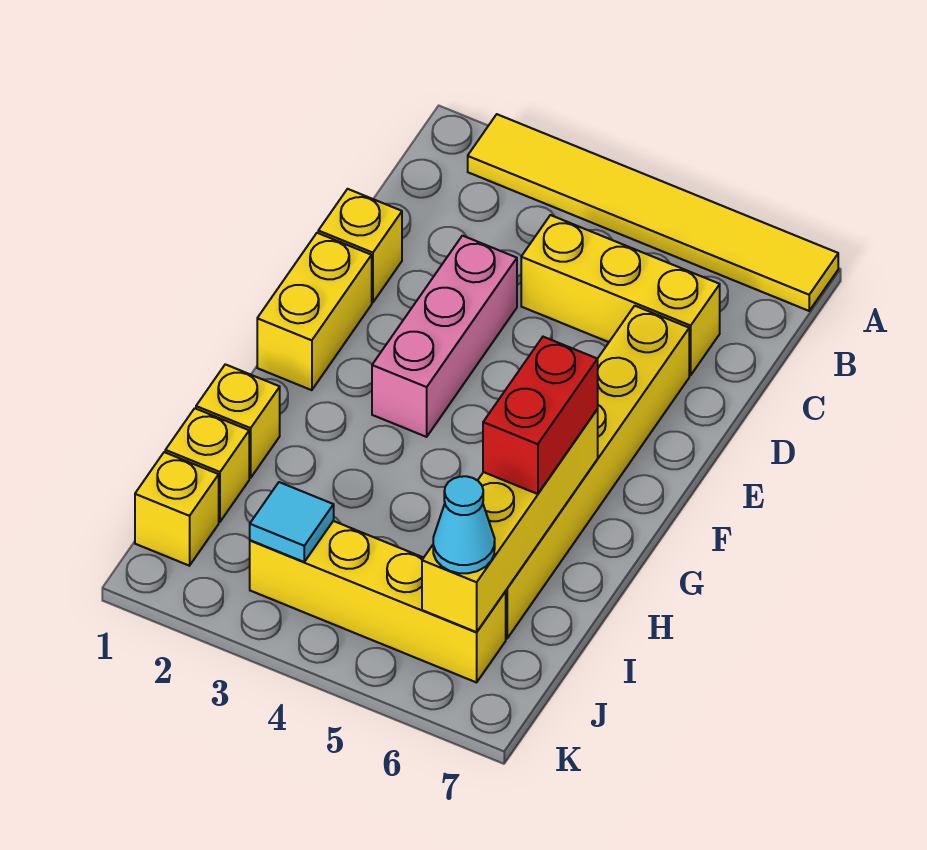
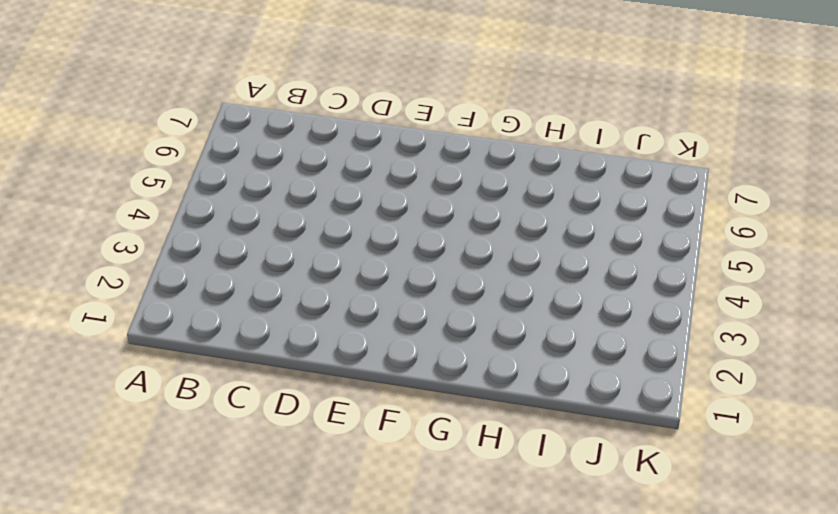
none -> yellow tile A2:A7 level 1
none -> yellow brick C4:C6 level 1
none -> yellow brick D1 level 1

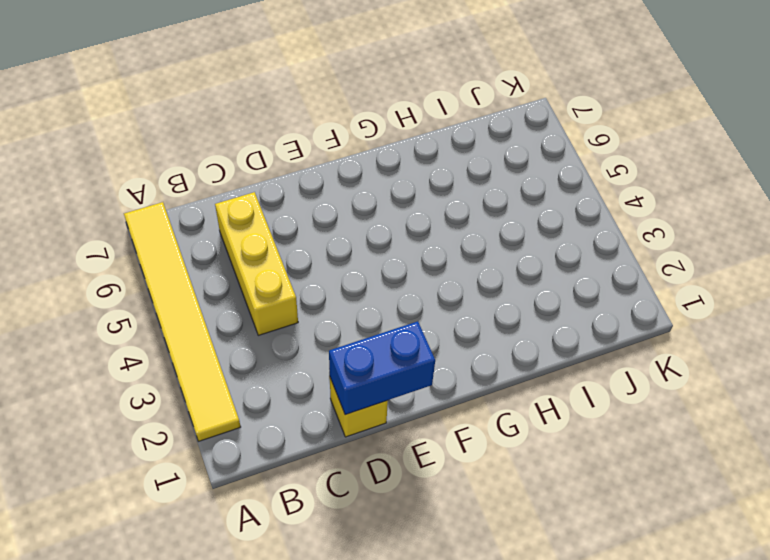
blue brick D1:E1 level 2 -> none
none -> pink brick D3:F3 level 1
none -> yellow brick D6:I6 level 1
none -> yellow brick E1:F1 level 1

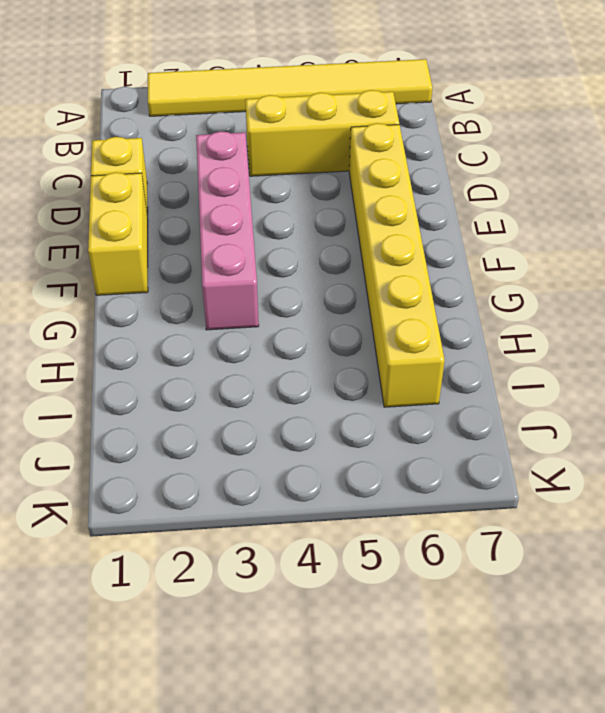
pink brick D3:G3 level 1 -> pink brick D3:F3 level 1
none -> yellow brick H1 level 1
none -> yellow brick I1 level 1
none -> yellow brick J1 level 1

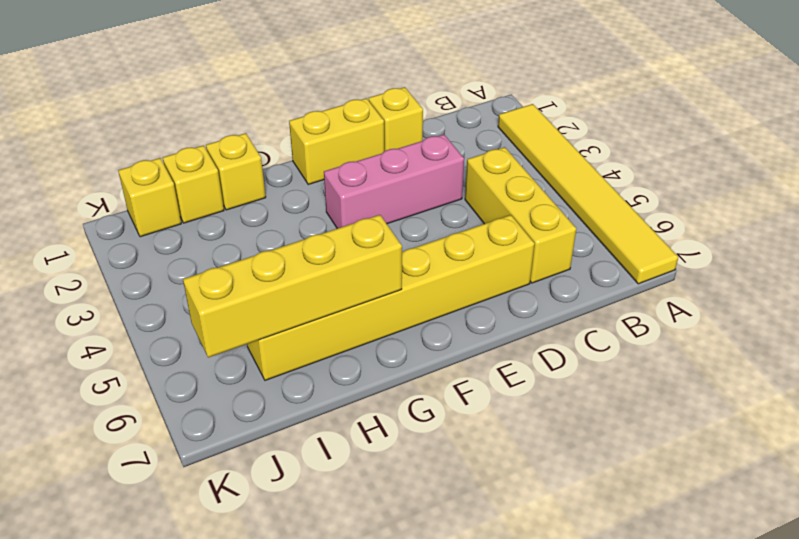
none -> yellow brick J3:J6 level 1
none -> cyan tile J3 level 2
none -> red brick G6:H6 level 3

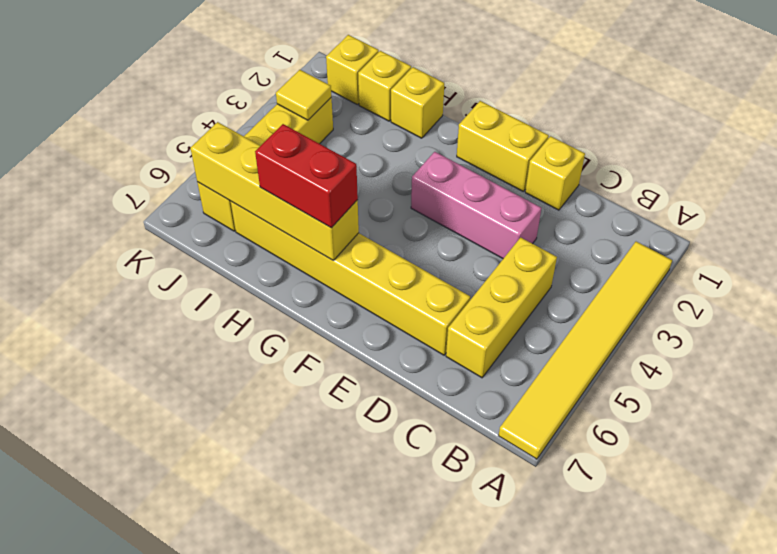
yellow tile J3 level 2 -> cyan tile J3 level 2
none -> cyan cone J6 level 3

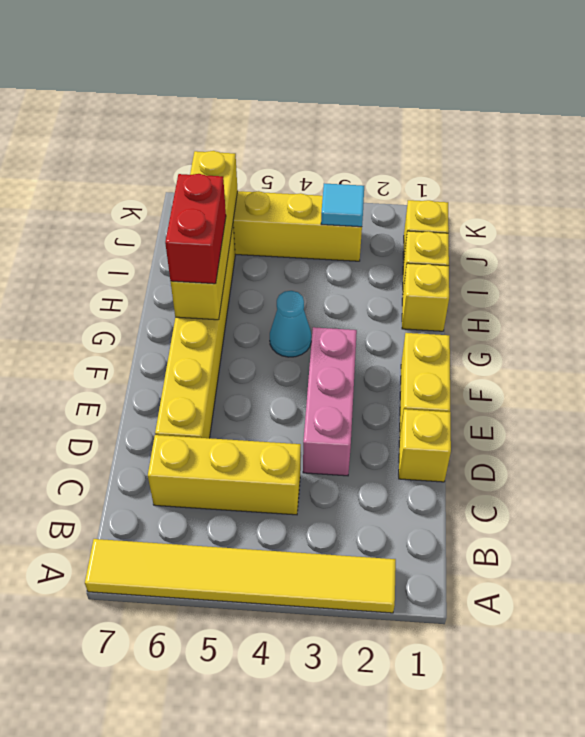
cyan cone G4 level 1 -> cyan cone J6 level 3

